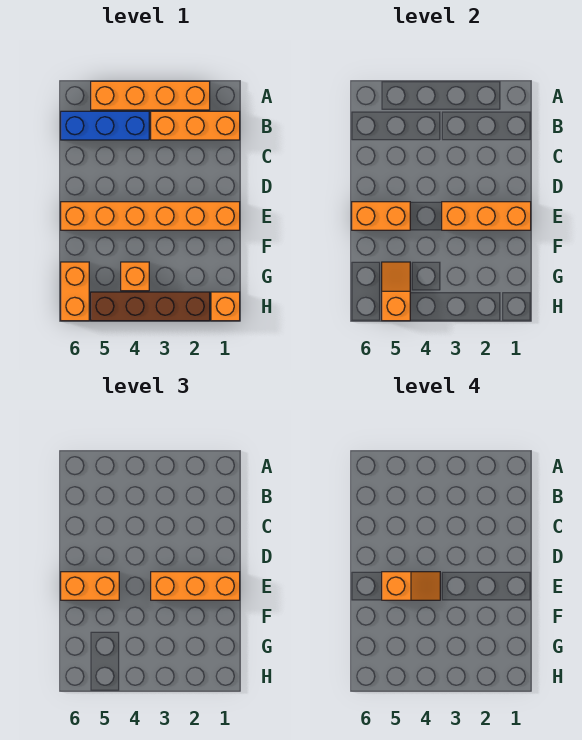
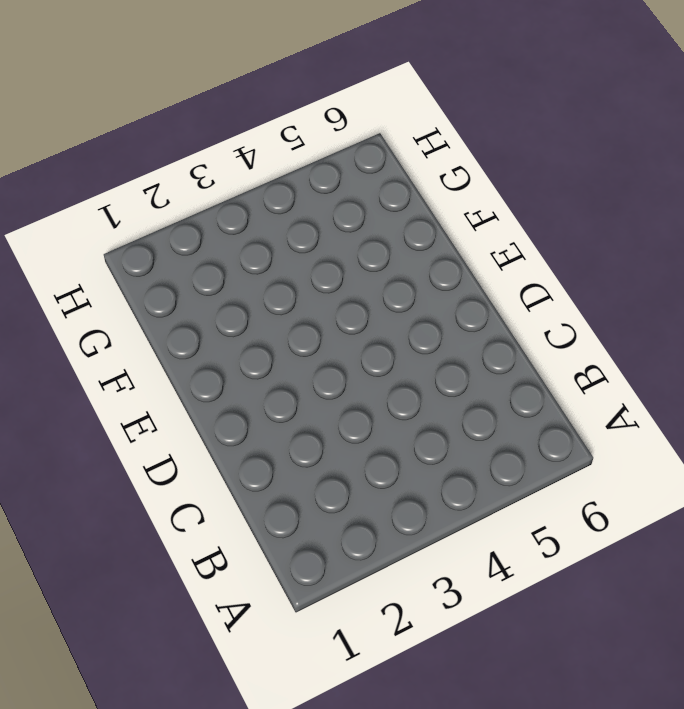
none -> orange brick A2:A5 level 1
none -> orange brick B1:B3 level 1
none -> blue brick B4:B6 level 1

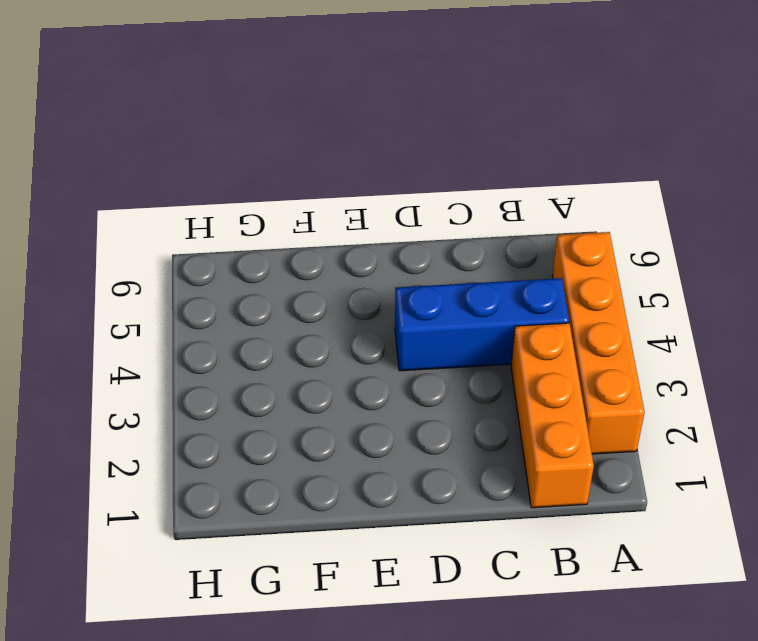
blue brick B4:D4 level 1 -> blue brick B4:B6 level 1
none -> orange brick E1:E6 level 1
none -> orange brick G4 level 1
none -> orange brick G6:H6 level 1

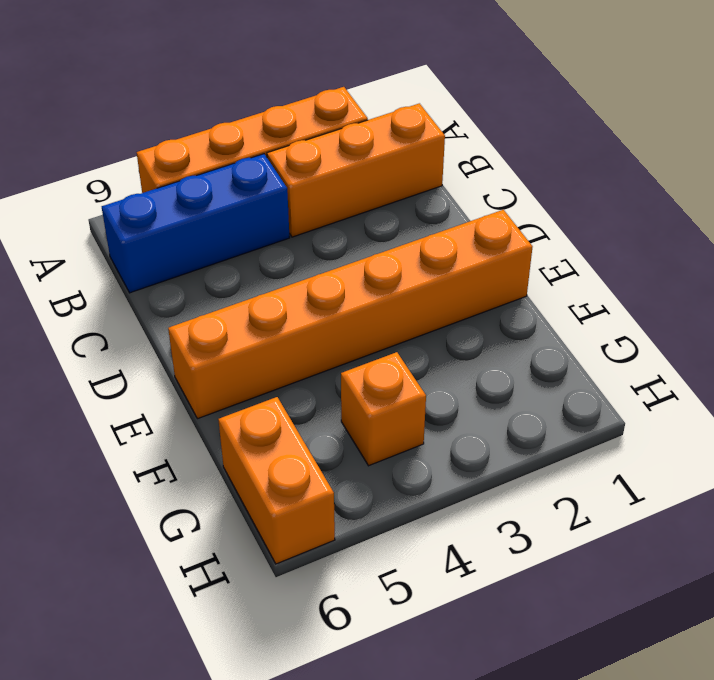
none -> orange brick H1 level 1
none -> brown brick H2:H5 level 1
none -> orange brick E1:E3 level 2

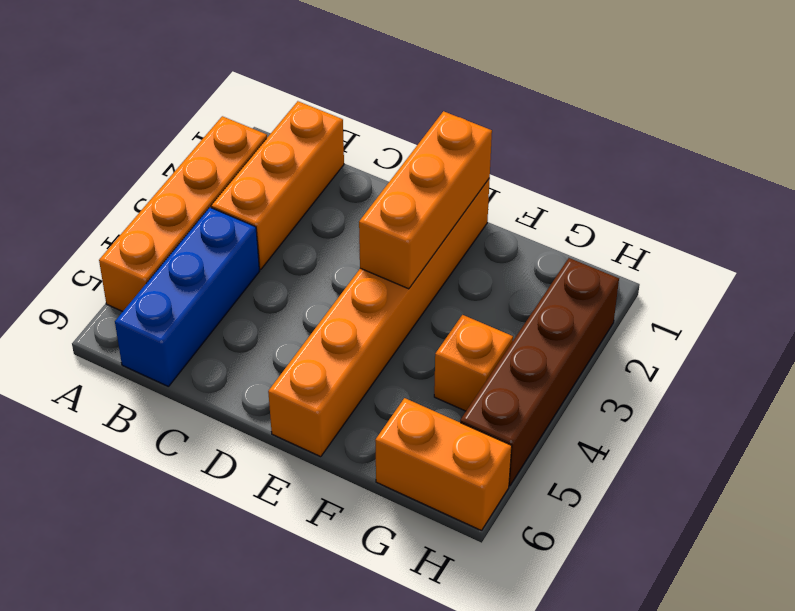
none -> orange brick H1 level 1
none -> orange brick E5:E6 level 2
none -> orange slope G5:H5 level 2 top H

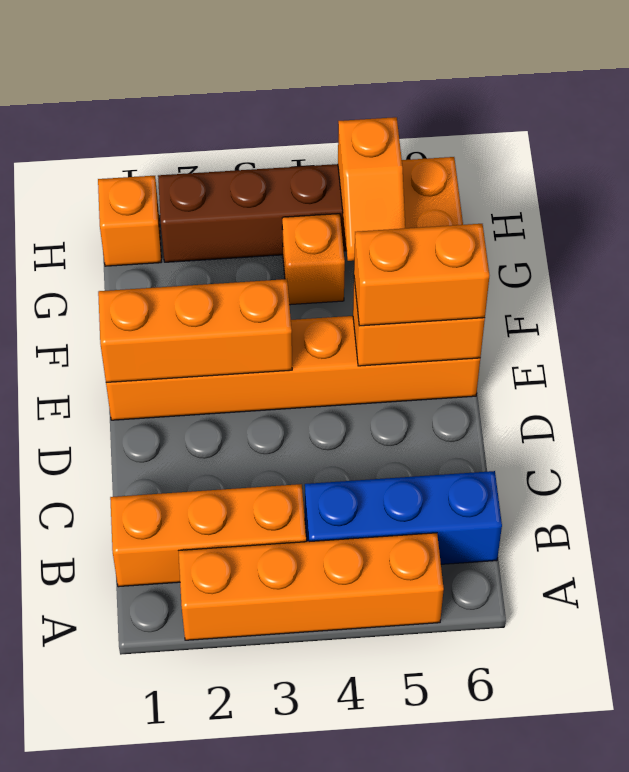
none -> orange brick E1:E3 level 3
none -> orange slope E4:E5 level 4 top 5

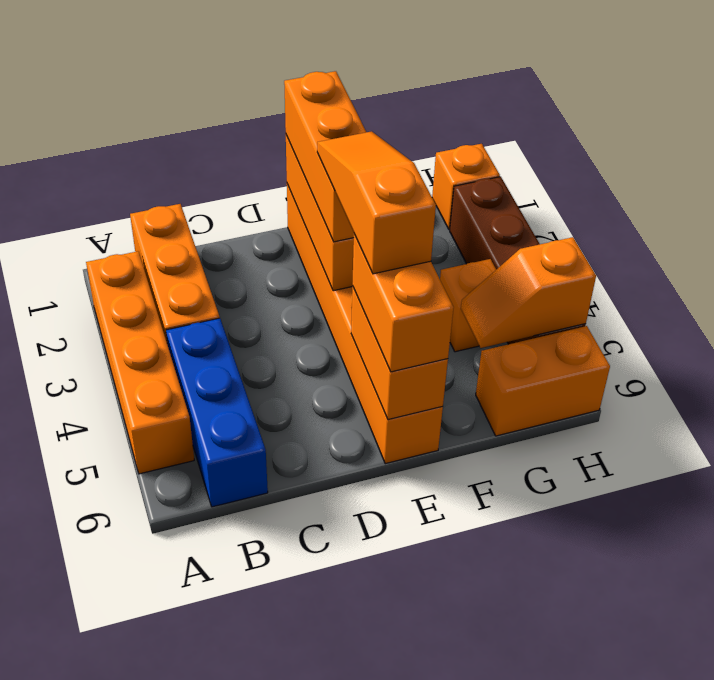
orange slope E3:E5 level 4 top 5 -> orange slope E4:E5 level 4 top 5

